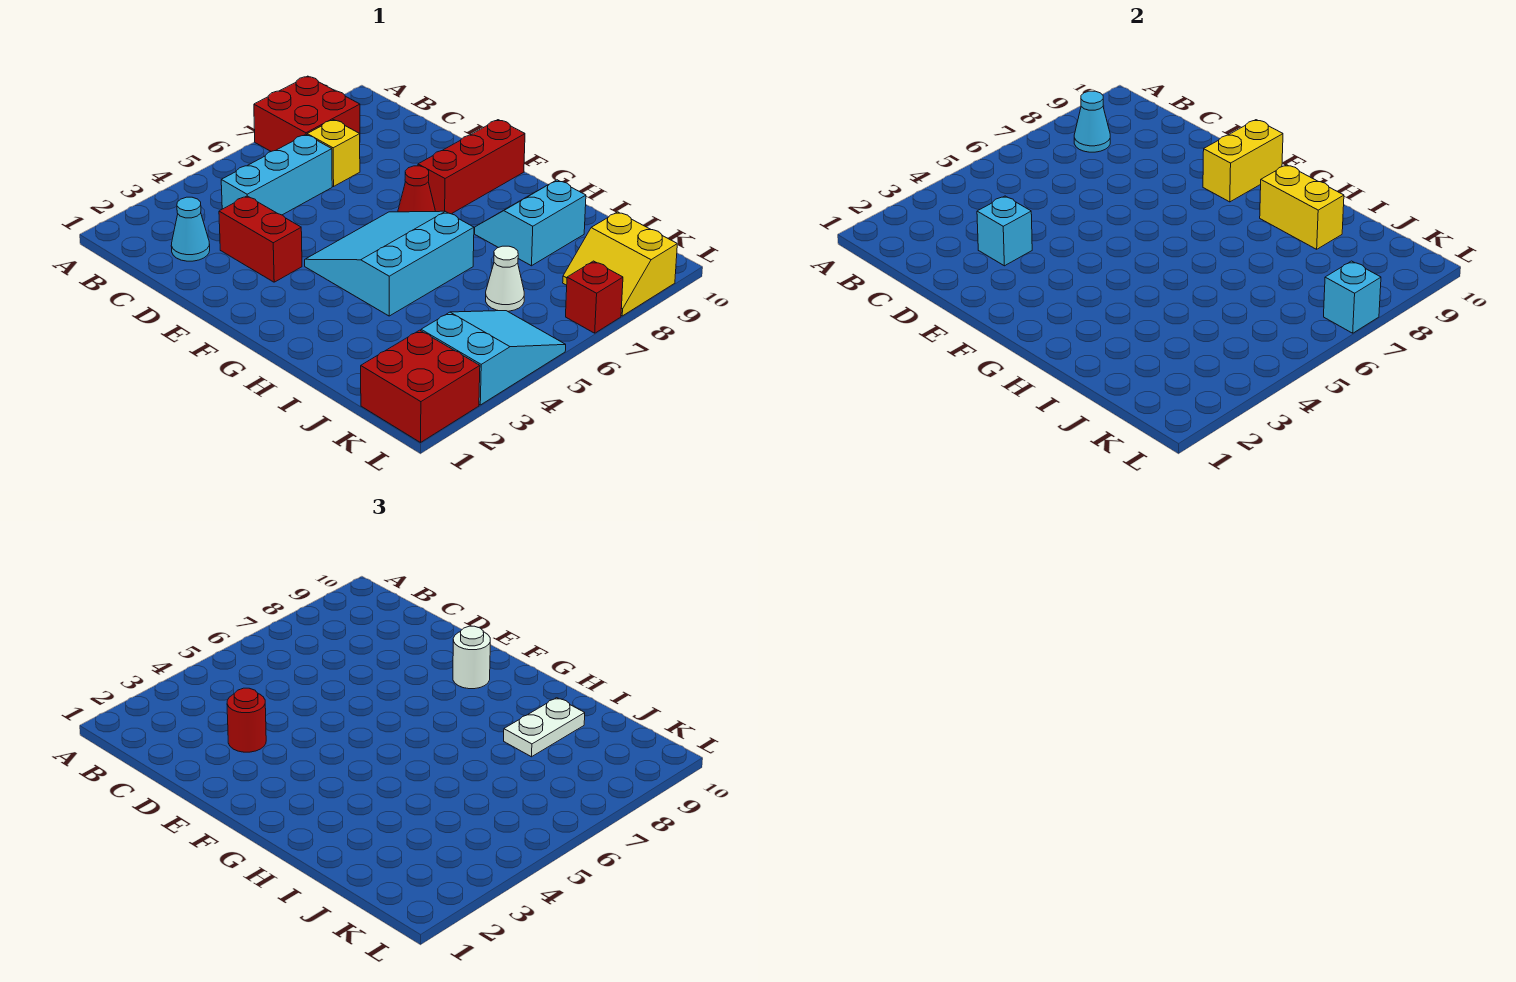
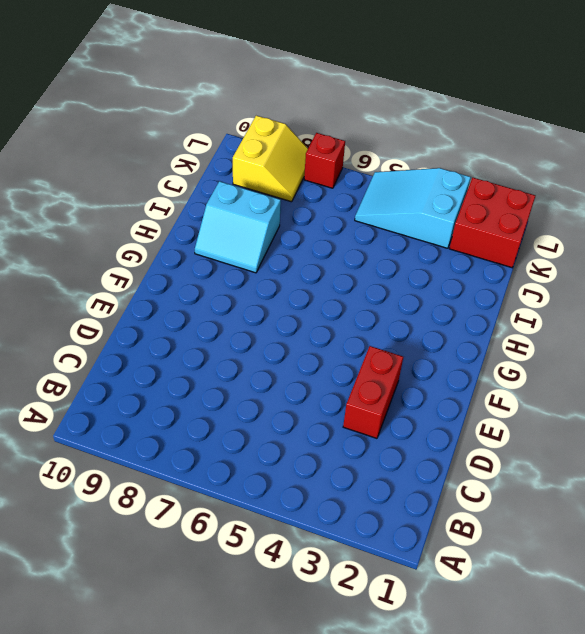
none -> red brick A7:B8 level 1
none -> cyan cone C2 level 1
none -> cyan brick C4:C6 level 1

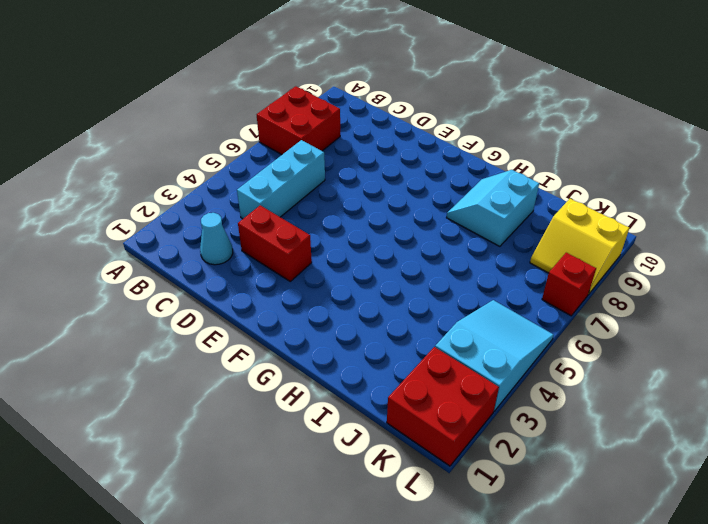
none -> yellow brick C7 level 1
none -> cyan slope F4:H6 level 1 top H
none -> red cone F7 level 1

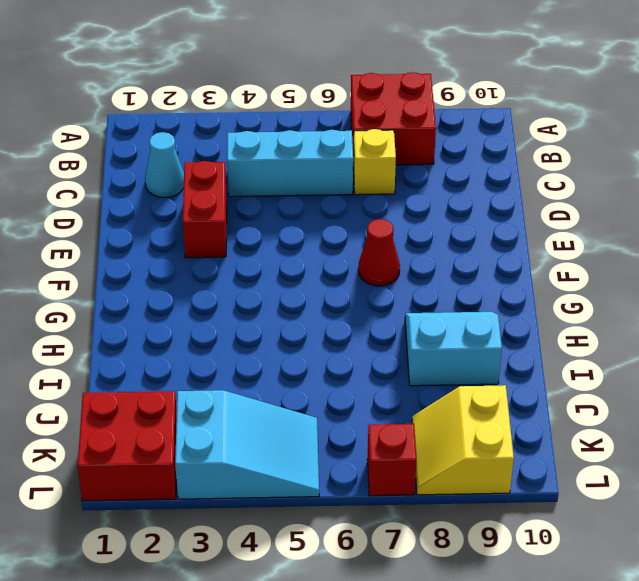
none -> cyan slope F4:H6 level 1 top H
none -> red brick F8:F10 level 1
none -> white cone J6 level 1

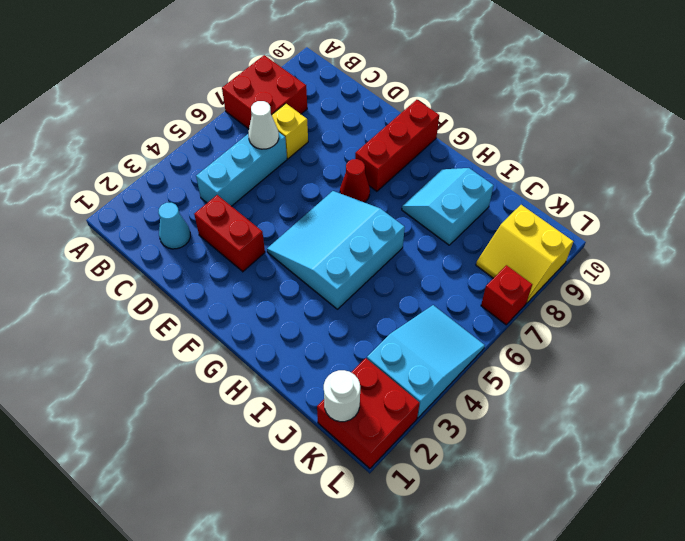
white cone C6 level 2 -> white cone J6 level 1
white round brick K1 level 2 -> white round brick F9 level 3
none -> cyan cone B8 level 2
none -> cyan brick D3 level 2
none -> yellow brick F9:F10 level 2

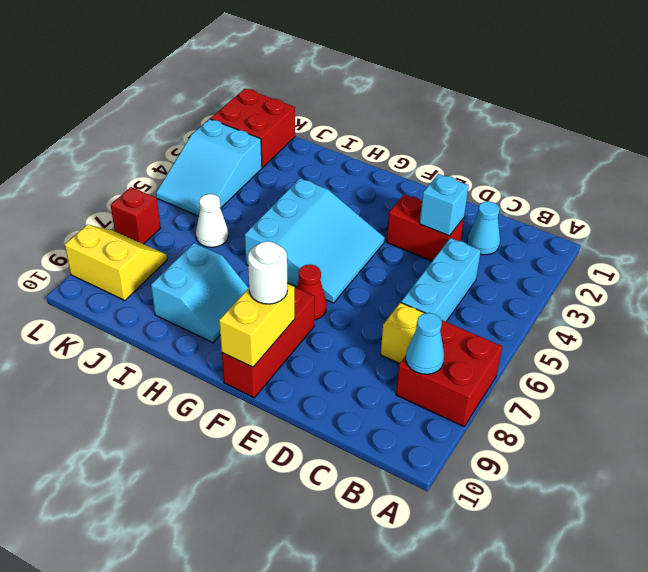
none -> yellow brick H9:I9 level 2
none -> cyan brick L7 level 2
none -> red round brick D3 level 3

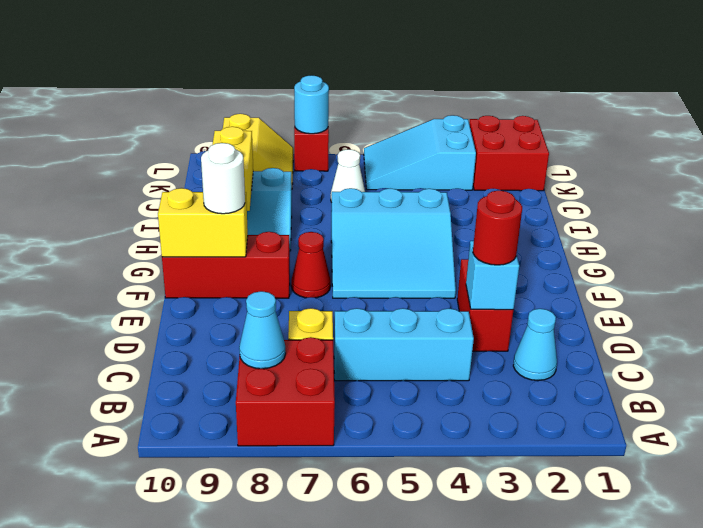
cyan round brick L7 level 2 -> cyan brick L7 level 2
none -> white plate I8:I9 level 3

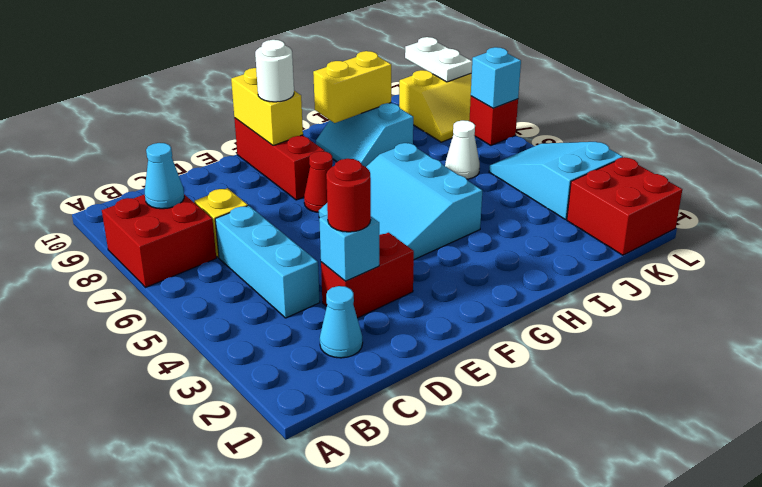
white plate L9:L10 level 2 -> white plate I8:I9 level 3

